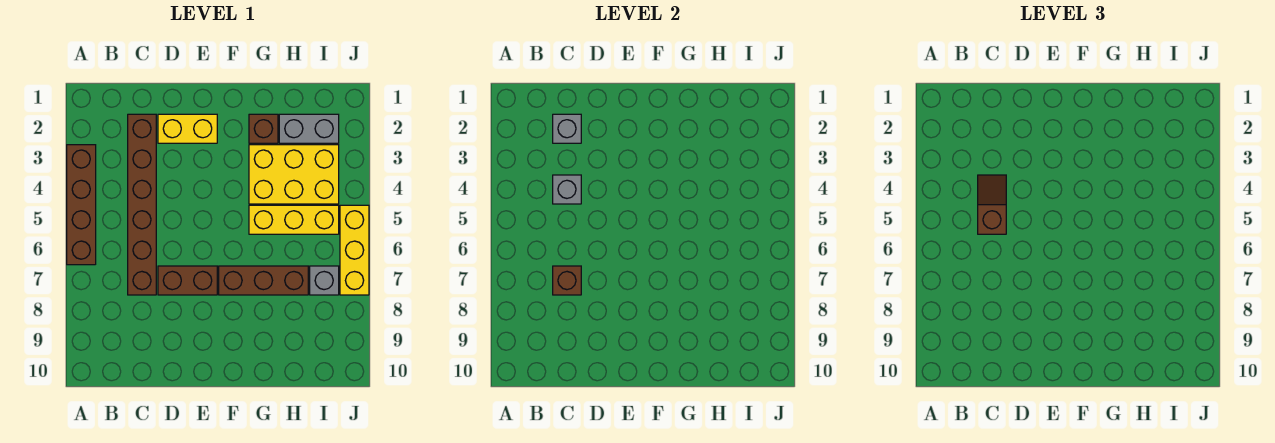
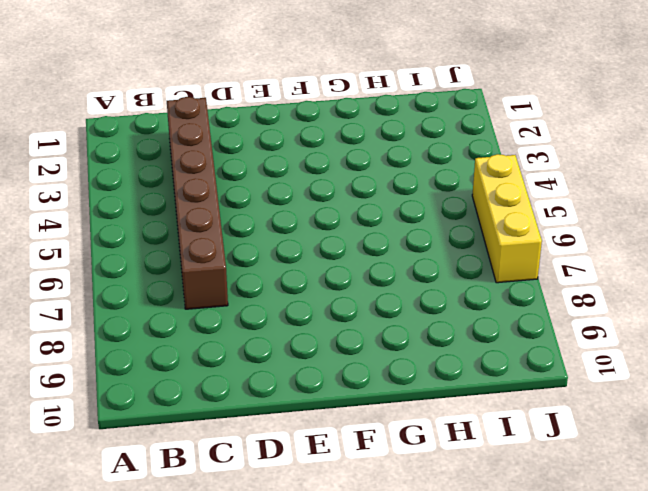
none -> brown brick A3:A6 level 1
none -> yellow brick D2:E2 level 1
none -> brown brick D7:E7 level 1

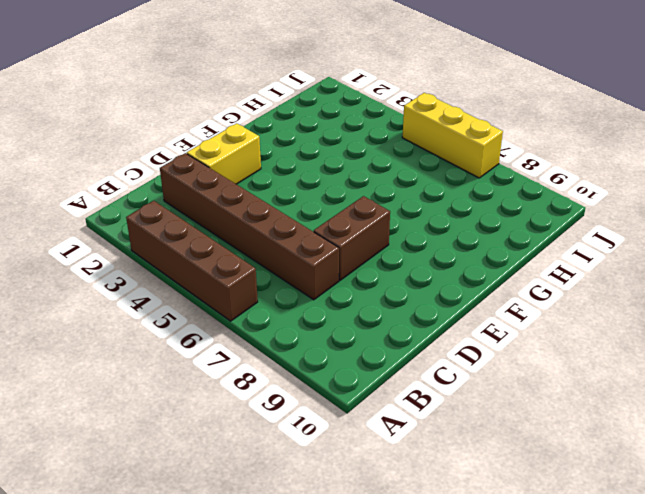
none -> brown brick F7:H7 level 1
none -> brown brick G2 level 1
none -> yellow brick G3:I4 level 1

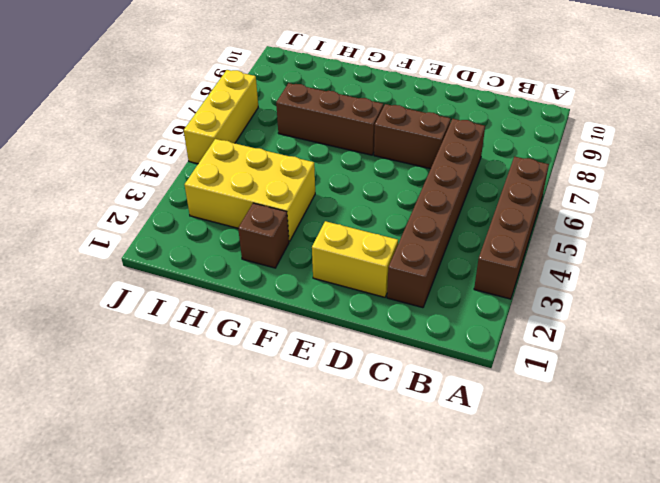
none -> yellow brick G5:I5 level 1
none -> grey brick H2:I2 level 1
none -> grey brick I7 level 1

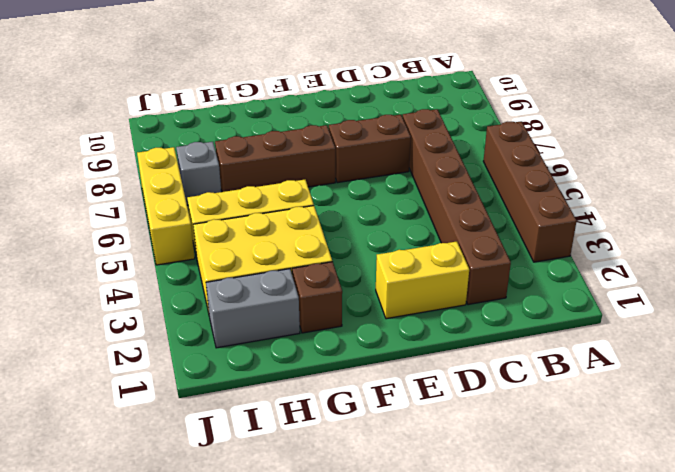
none -> grey brick C2 level 2
none -> grey brick C4 level 2
none -> brown brick C7 level 2

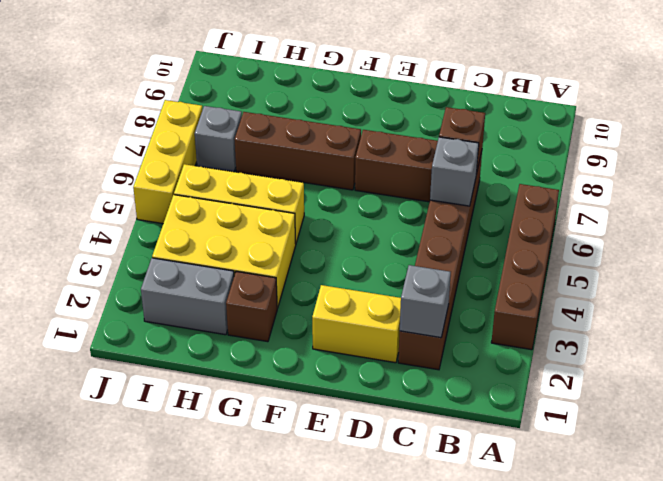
grey brick C6 level 2 -> grey brick C4 level 2
none -> brown slope C4:C5 level 3 top 5

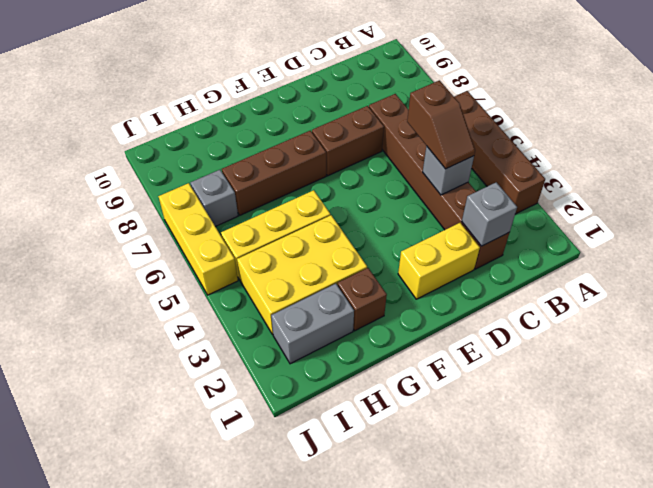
none -> brown brick C7 level 2

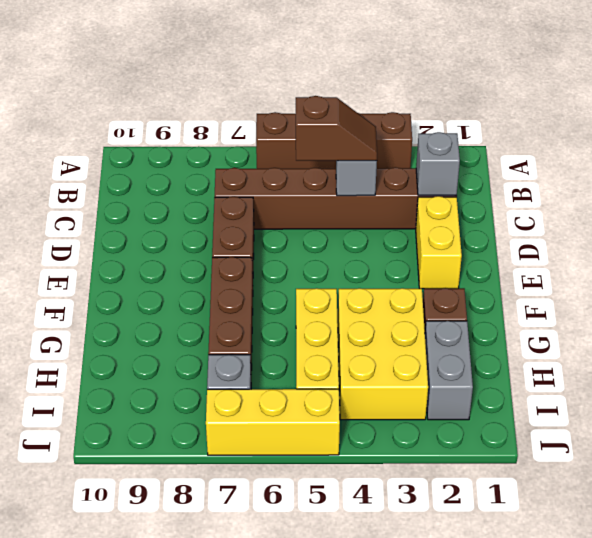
none -> brown brick C7 level 2

